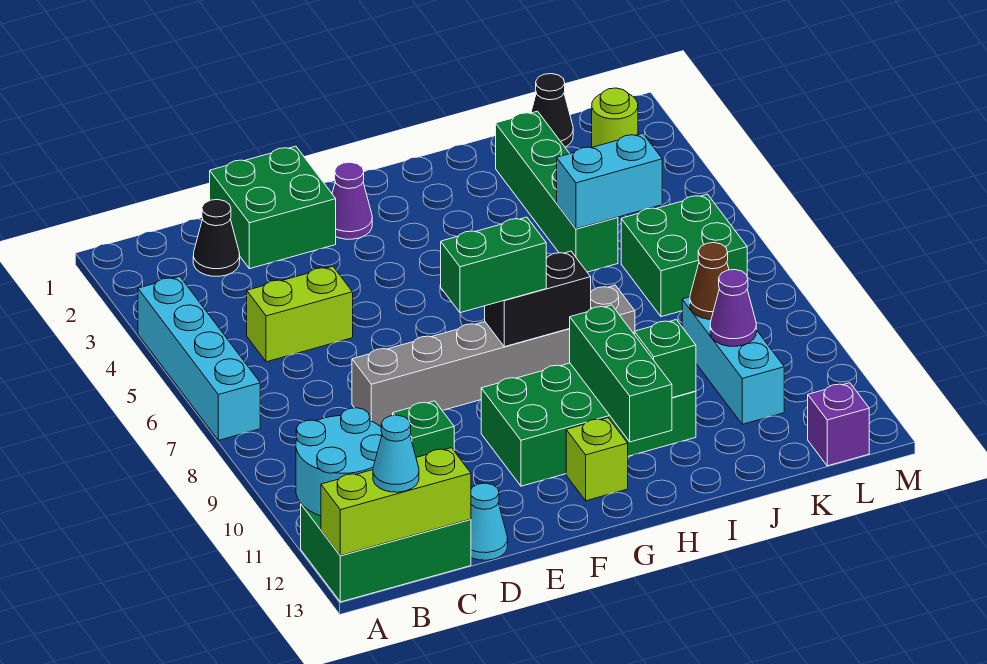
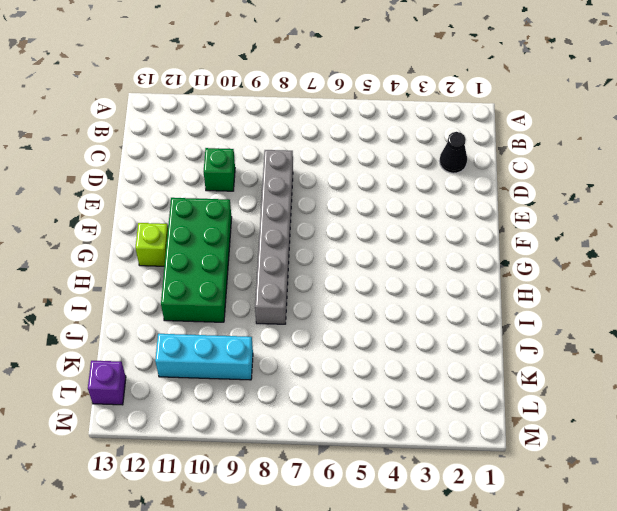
none -> cyan brick A4:A7 level 1
none -> green brick A12:C13 level 1
none -> lime brick C5:D5 level 1

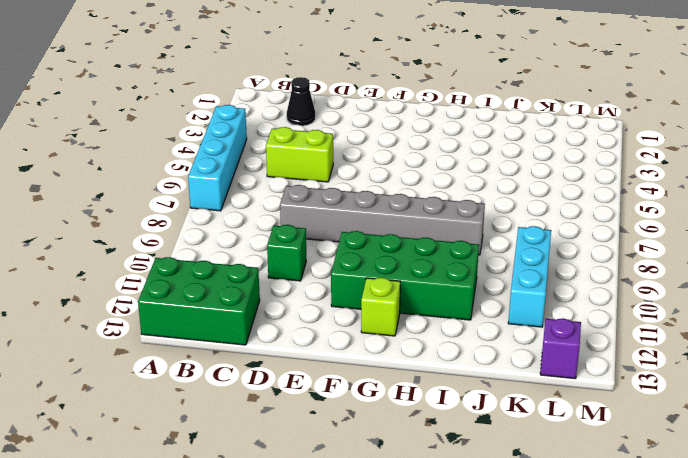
none -> green brick D1:E2 level 1
none -> cyan cone D13 level 1
none -> purple cone F2 level 1

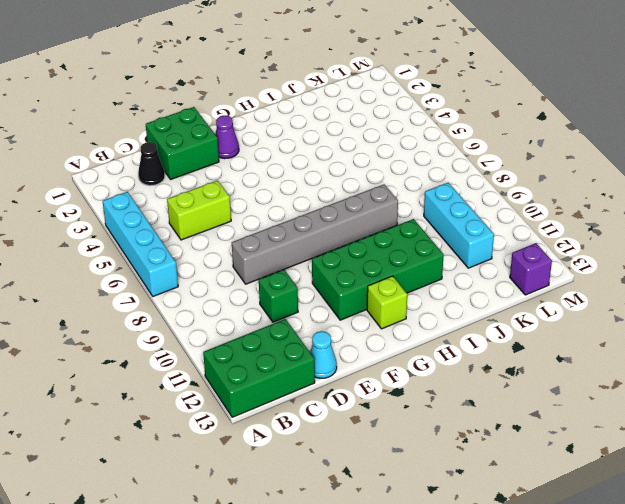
none -> green brick J2:J5 level 1
none -> black cone K1 level 1
none -> green brick K6:L7 level 1

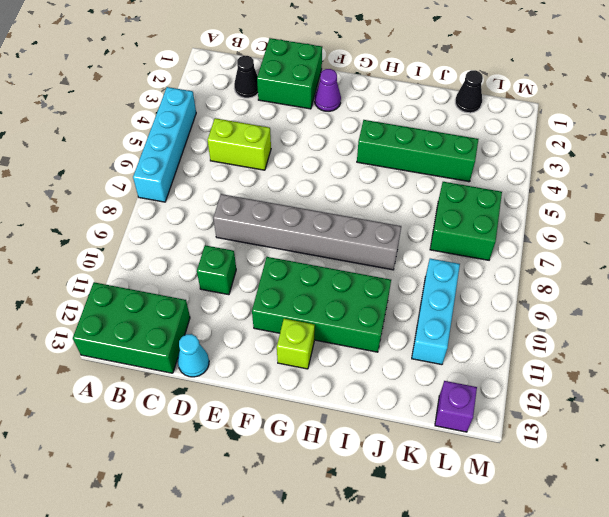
green brick H4:K4 level 1 -> green brick J2:J5 level 1
none -> lime round brick L2 level 1
none -> cyan round brick A11:B12 level 2
none -> lime brick A13:C13 level 2

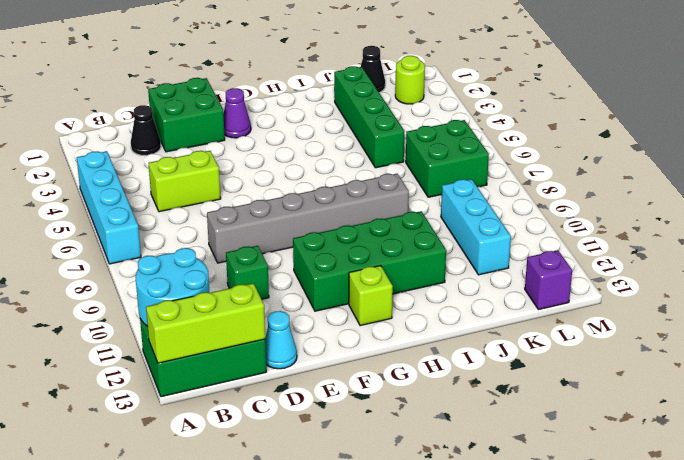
none -> black brick G8:H8 level 2
none -> green brick H10:H12 level 2
none -> green brick I11 level 2

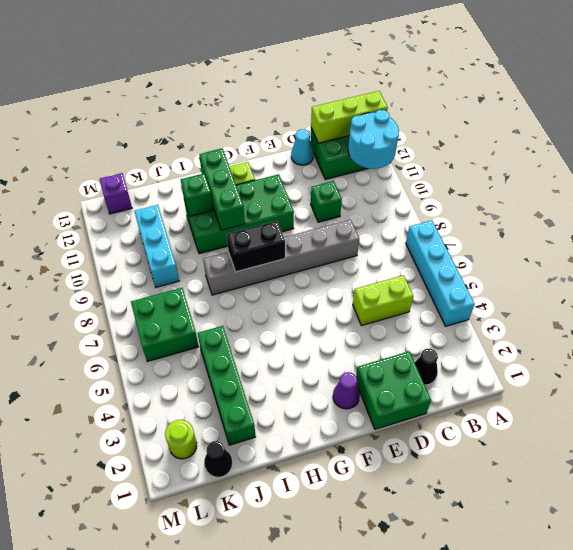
none -> cyan brick J5:K5 level 2
none -> brown cone K9 level 2
none -> purple cone K10 level 2

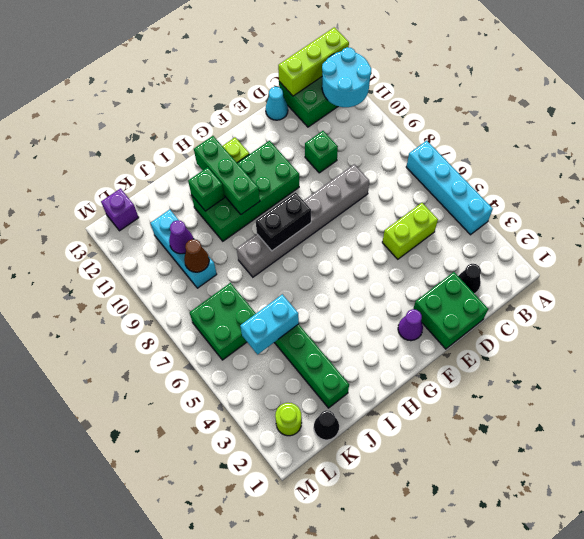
none -> cyan cone B13 level 3
none -> green brick F8:G8 level 3

